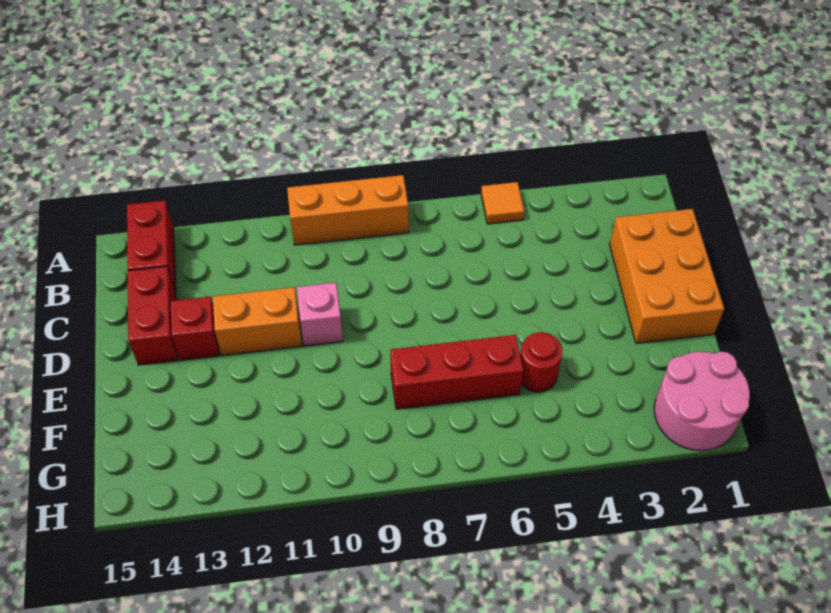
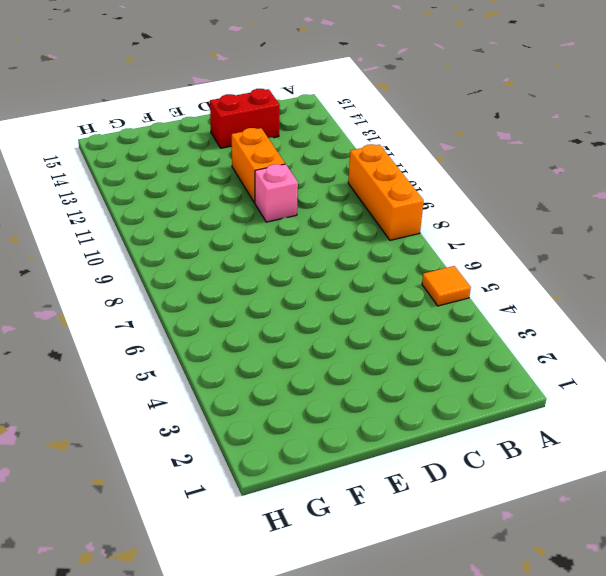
none -> red brick A14:B14 level 1
none -> orange brick C1:E2 level 1

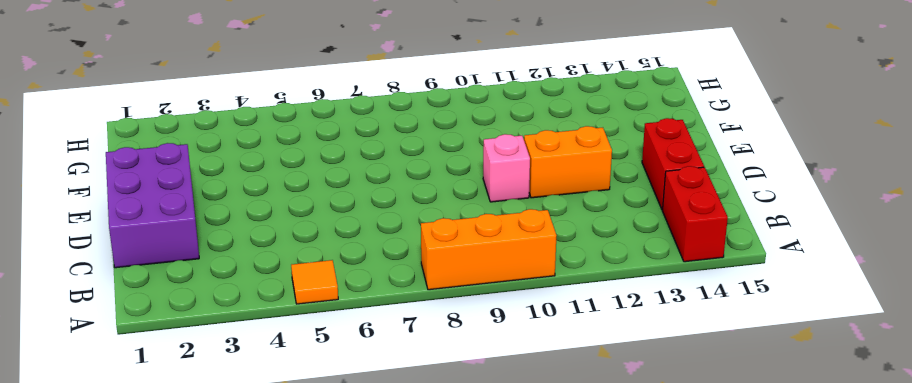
purple brick C1:E2 level 1 -> orange brick C1:E2 level 1
none -> red brick D13 level 1
none -> red round brick F5 level 1

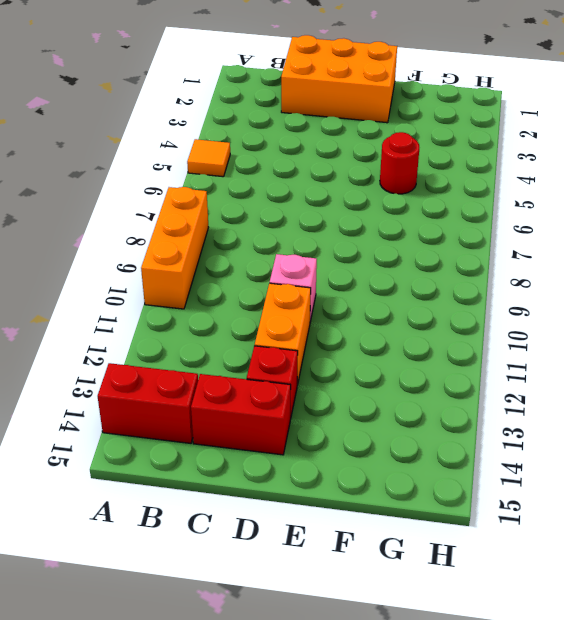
none -> red brick F6:F8 level 1
none -> pink round brick G1:H2 level 1

